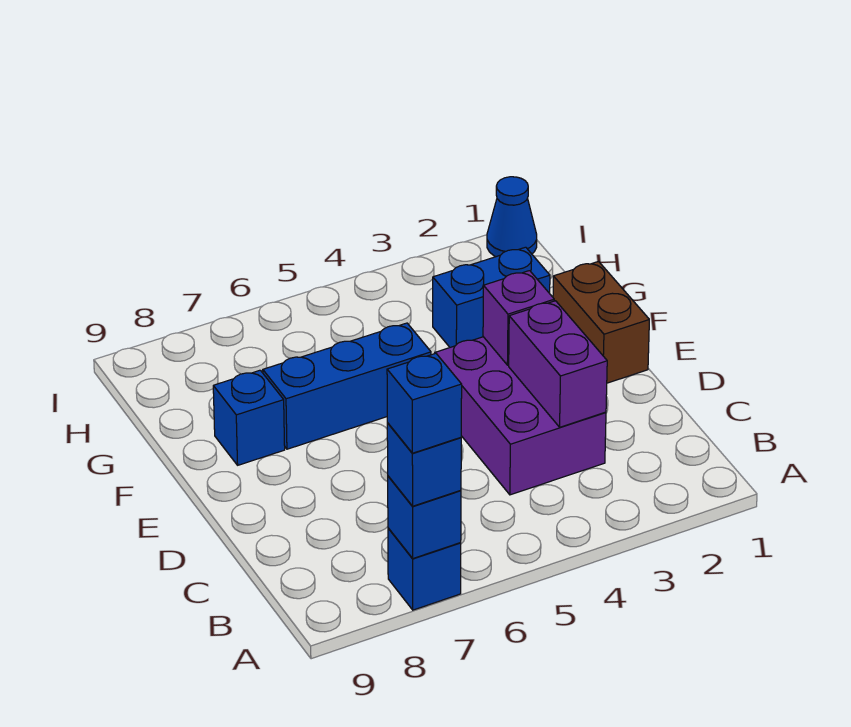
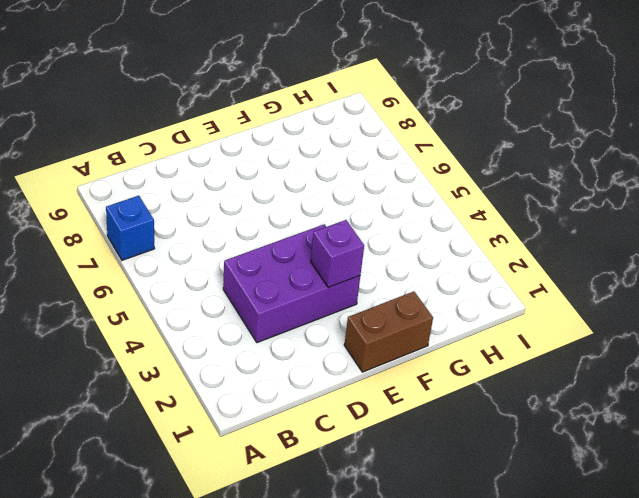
none -> blue brick F5:F7 level 1
none -> blue brick F8 level 1
none -> blue brick G2:G3 level 1

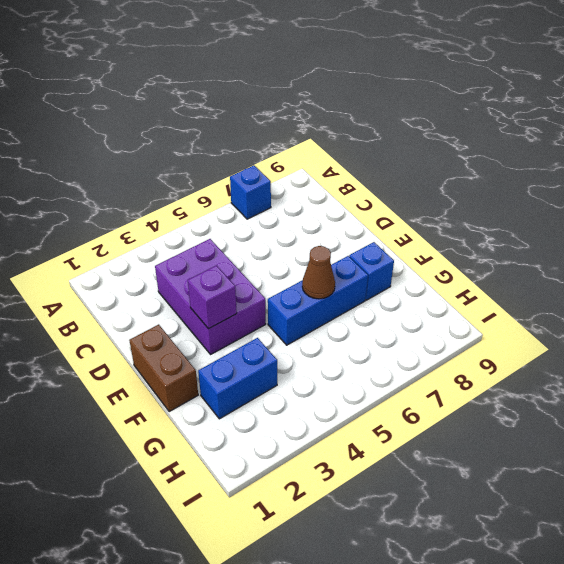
brown cone F6 level 2 -> none
none -> blue cone I1 level 1
none -> blue brick A7 level 2
none -> purple brick C3:D3 level 2

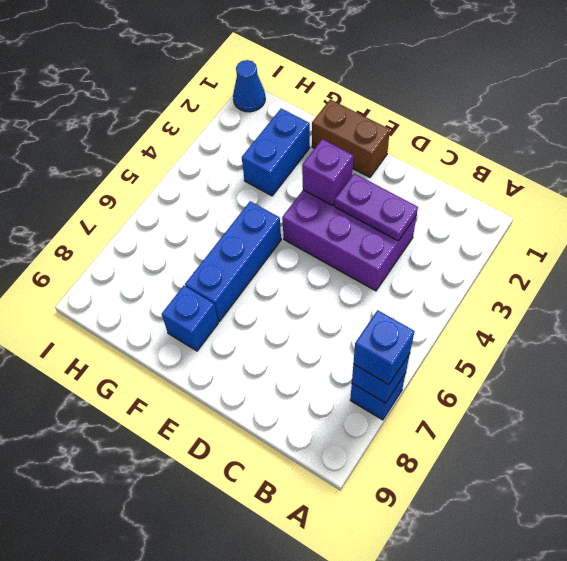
purple plate C3:D3 level 2 -> purple brick C3:D3 level 2
none -> blue brick A7 level 4

